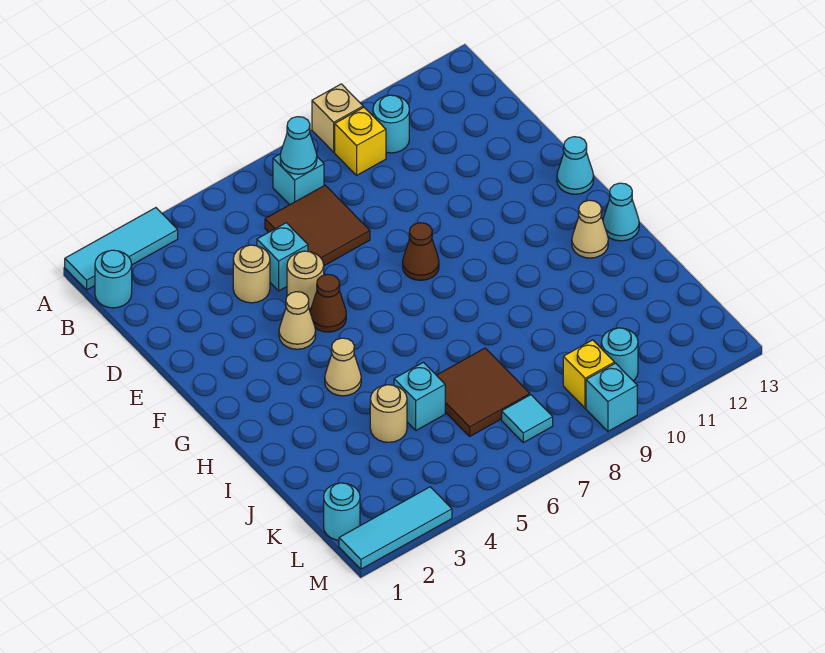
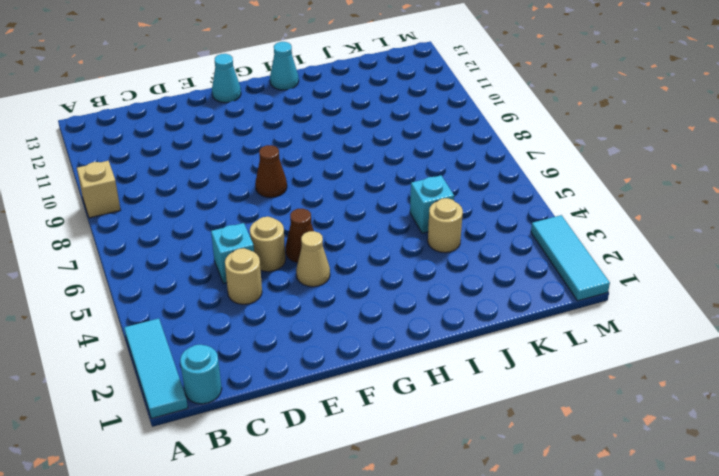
none -> cyan brick B7 level 1
none -> yellow brick B9 level 1
none -> cyan round brick B10 level 1

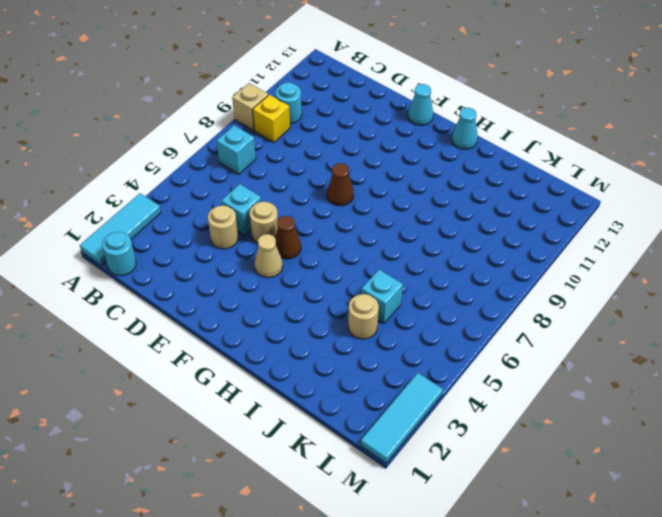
none -> brown tile C6:D7 level 1
none -> tan cone H4 level 1
none -> tan cone H12 level 1

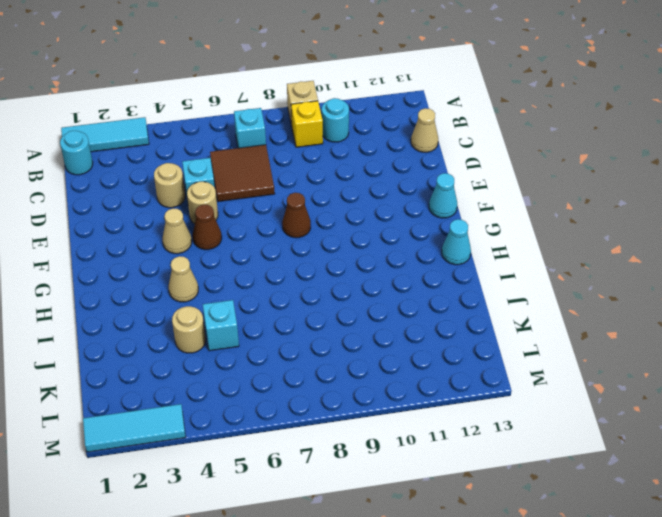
tan cone C13 level 1 -> tan cone H12 level 1
none -> brown tile J6:K7 level 1
none -> cyan round brick L1 level 1
none -> cyan tile L7 level 1

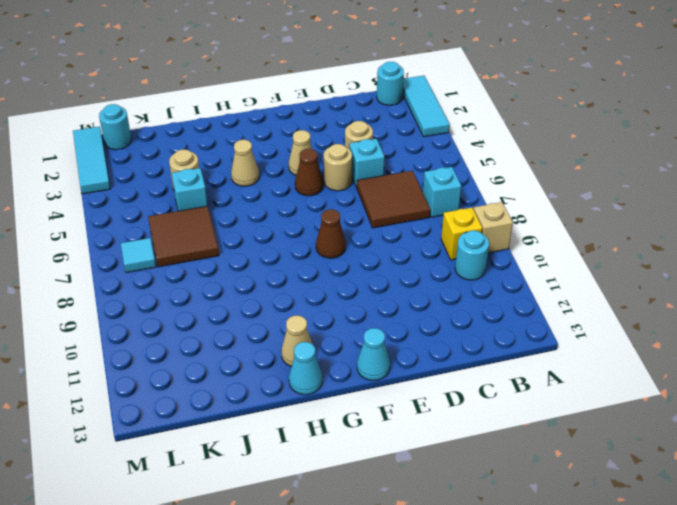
none -> yellow brick L9 level 1
none -> cyan round brick L10 level 1
none -> cyan brick M9 level 1

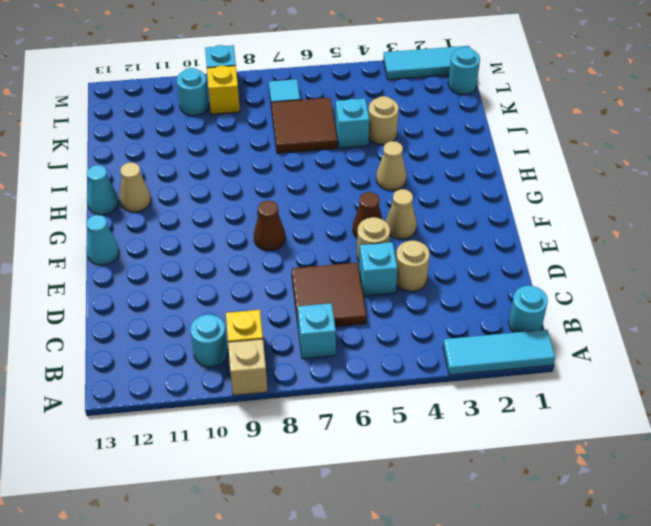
none -> cyan cone B7 level 2

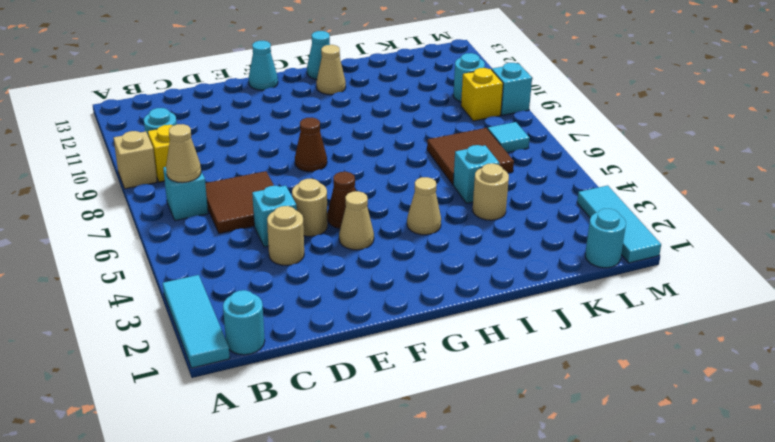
tan cone B7 level 2 -> cyan cone B7 level 2

